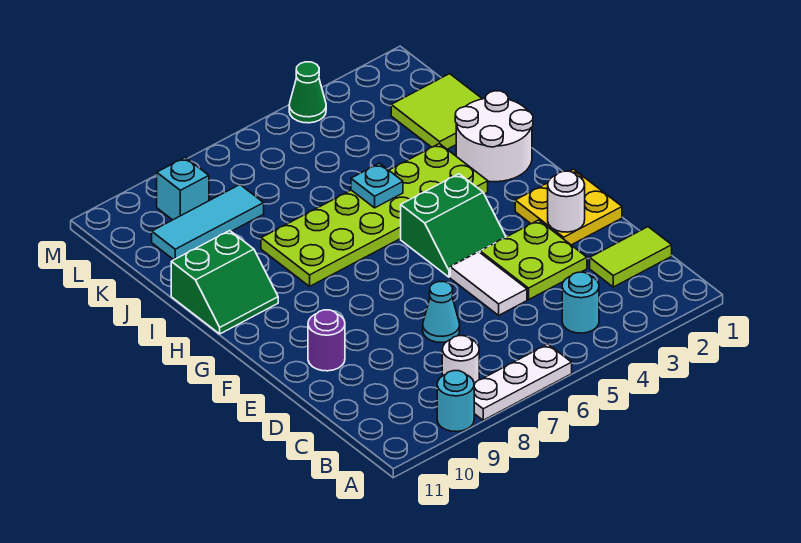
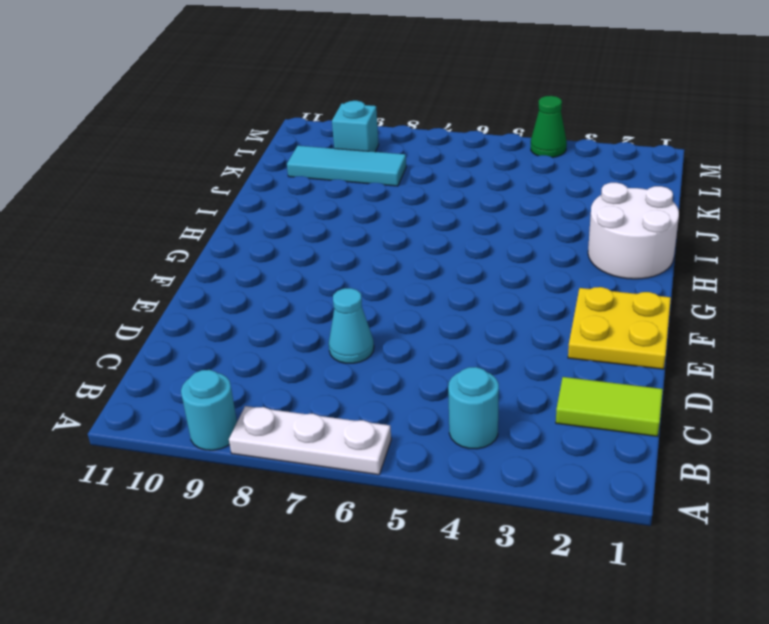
none -> white round brick B8 level 1
none -> lime plate D3:E4 level 1
none -> white tile D5:E5 level 1

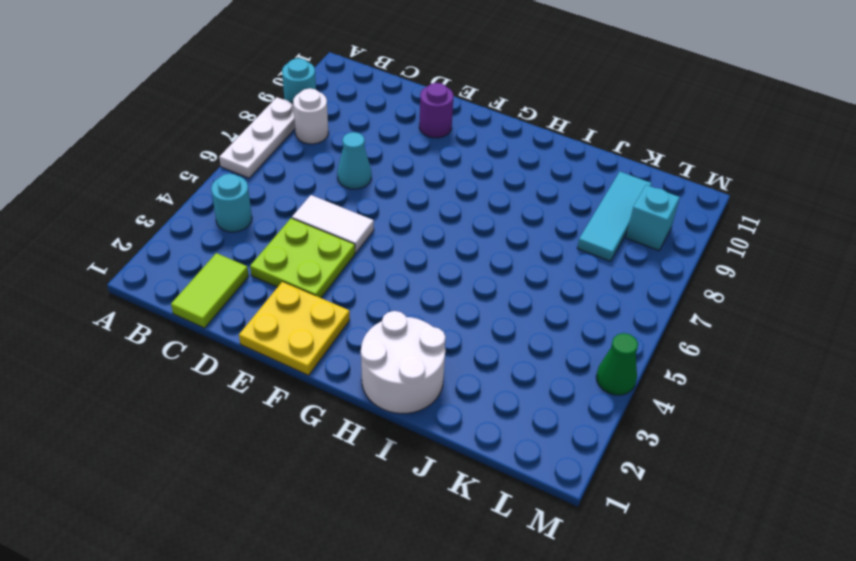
none -> green slope F4:G5 level 1 top G
none -> lime plate H3:I8 level 1
none -> green slope H10:I11 level 1 top I

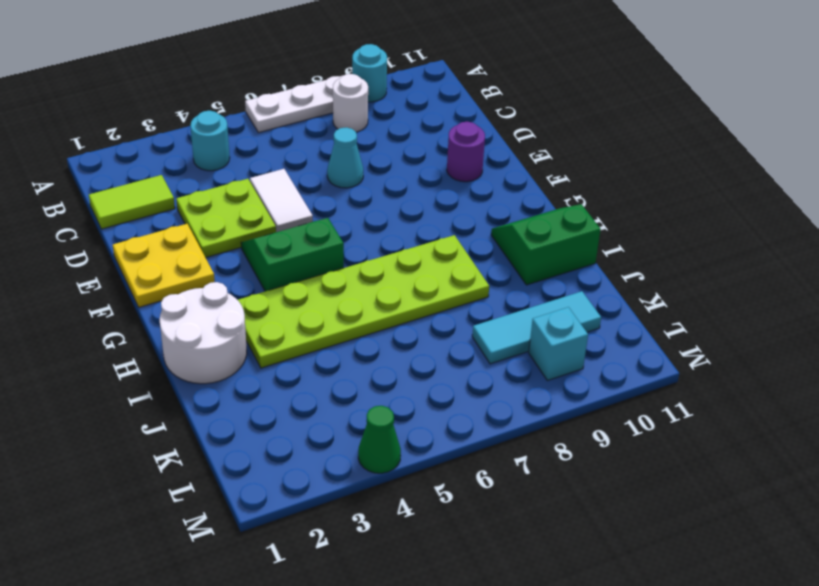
none -> lime tile J1:K2 level 1
none -> white round brick E2 level 2
none -> cyan plate I5 level 2

